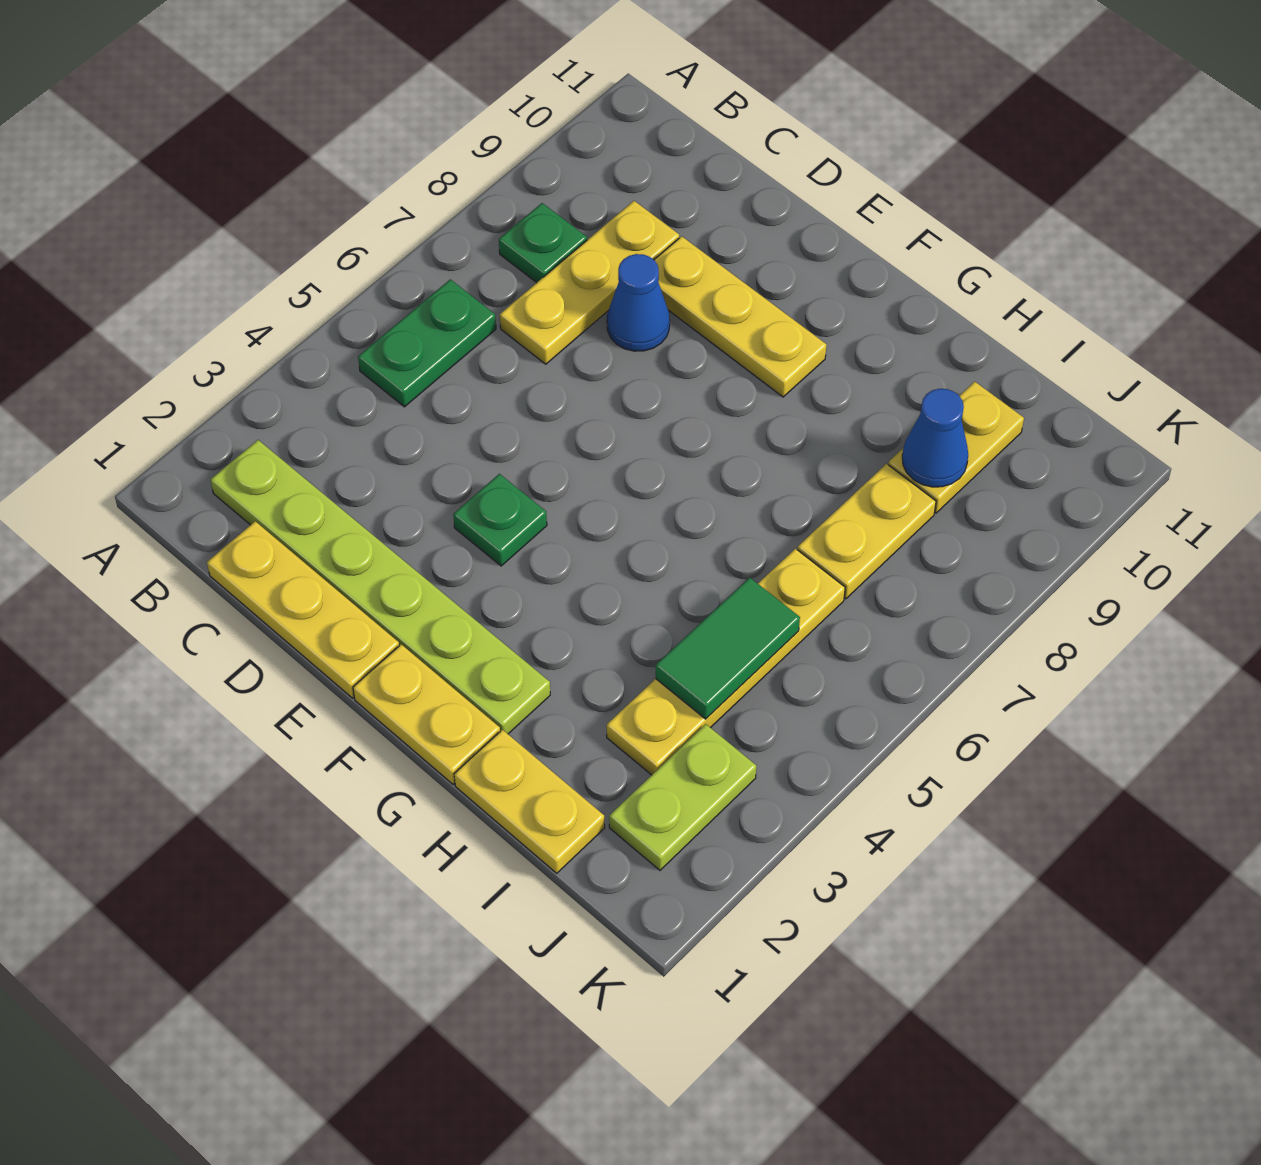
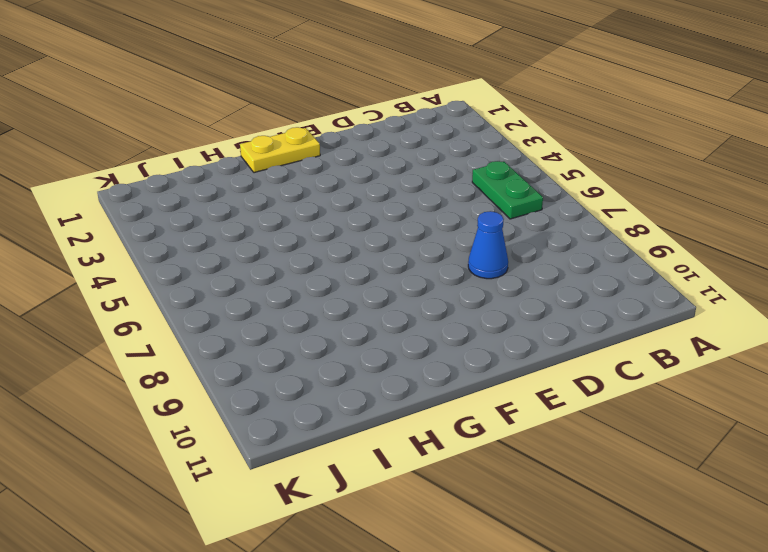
none -> lime plate B2:G2 level 1
none -> green plate B8 level 1
none -> yellow plate C1:E1 level 1

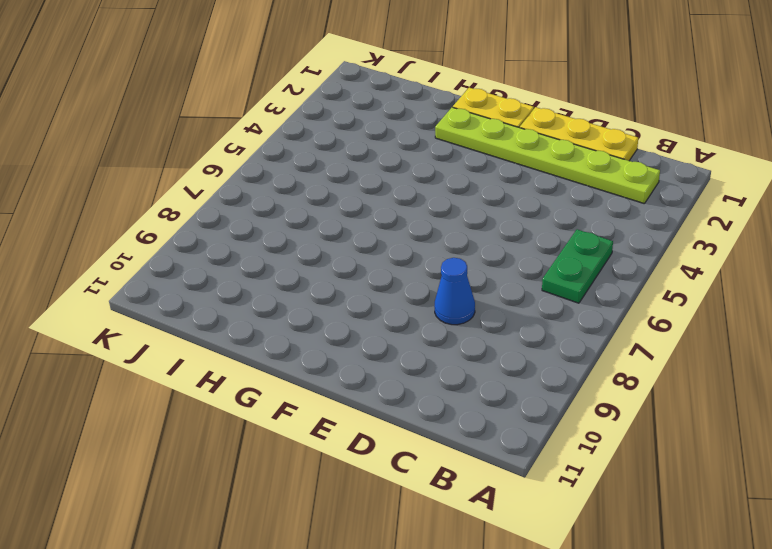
none -> green plate B8 level 1
none -> yellow plate C7:C9 level 1
none -> yellow plate D9:F9 level 1

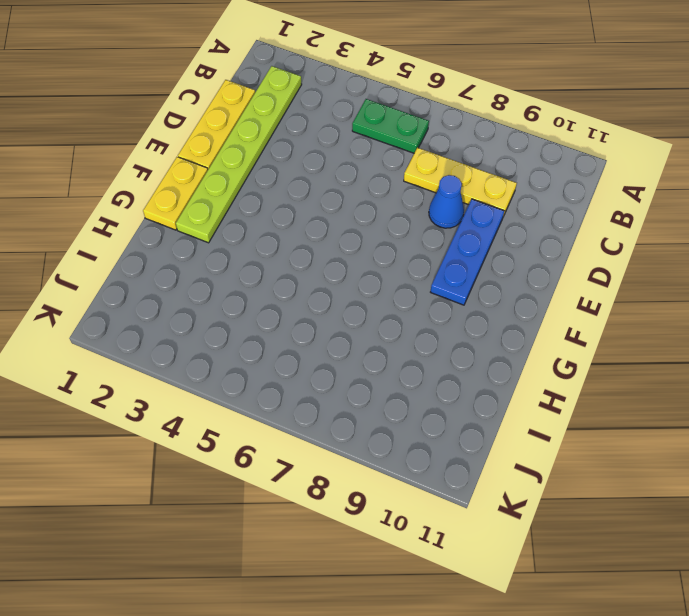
blue plate D9:F9 level 1 -> yellow plate D9:F9 level 1
none -> green plate B8 level 1
none -> green plate E4 level 1
none -> yellow plate H1:I1 level 1

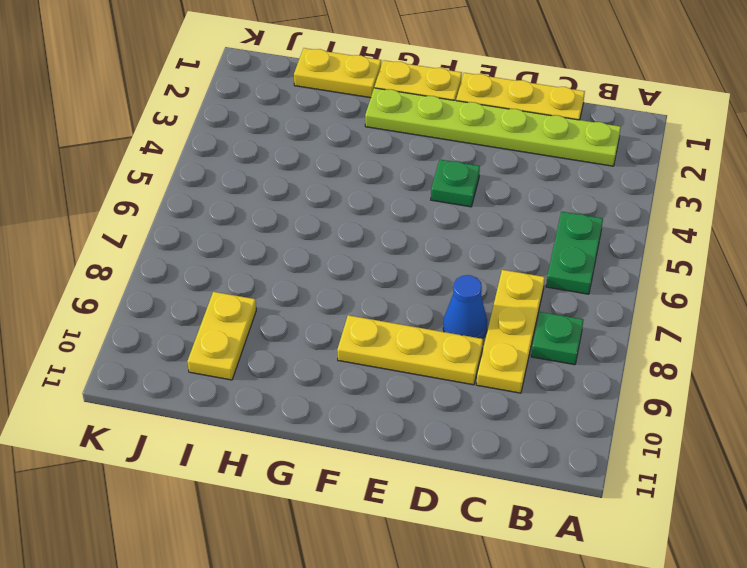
none -> yellow plate I3:I6 level 1
none -> yellow plate I7:I8 level 1
none -> lime plate J2:J3 level 1

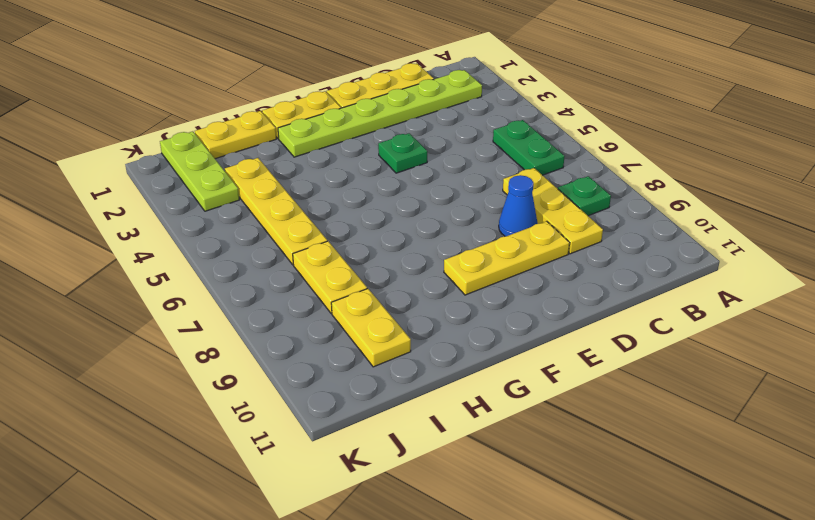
lime plate J1:J3 level 1 -> lime plate J2:J3 level 1
none -> green tile I4:I5 level 2
none -> blue cone I9 level 2

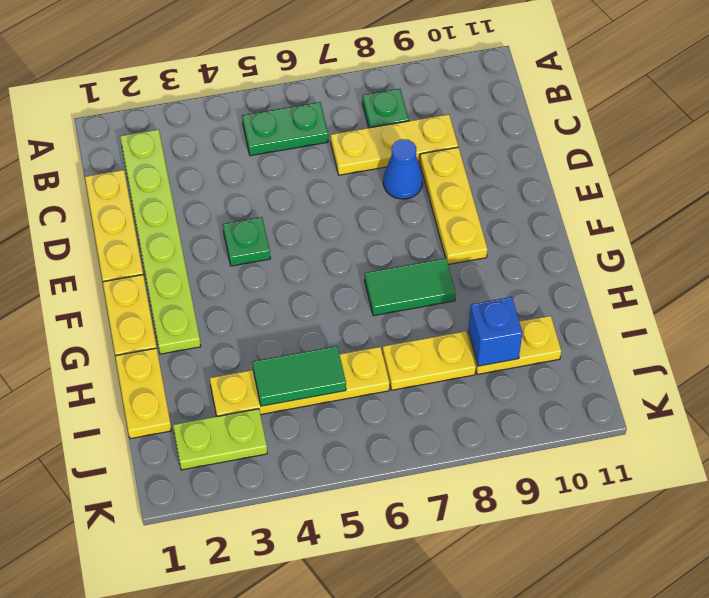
green tile G7:G8 level 1 -> none
blue brick I9 level 2 -> blue cone I9 level 2

